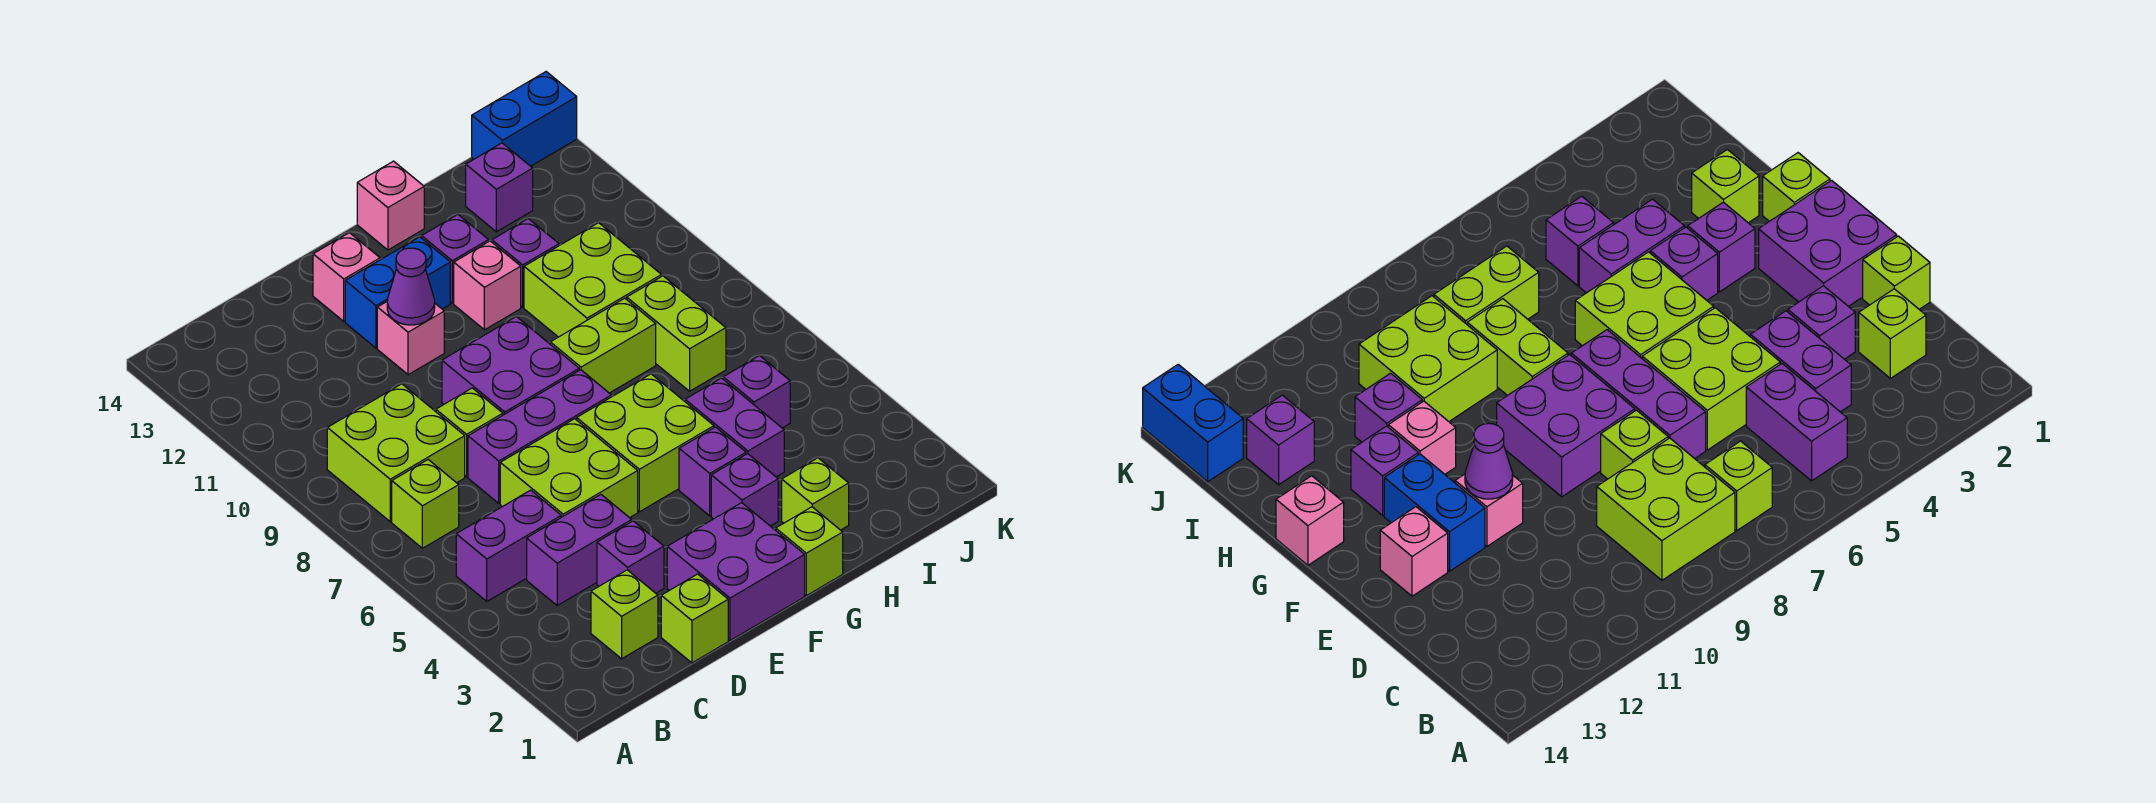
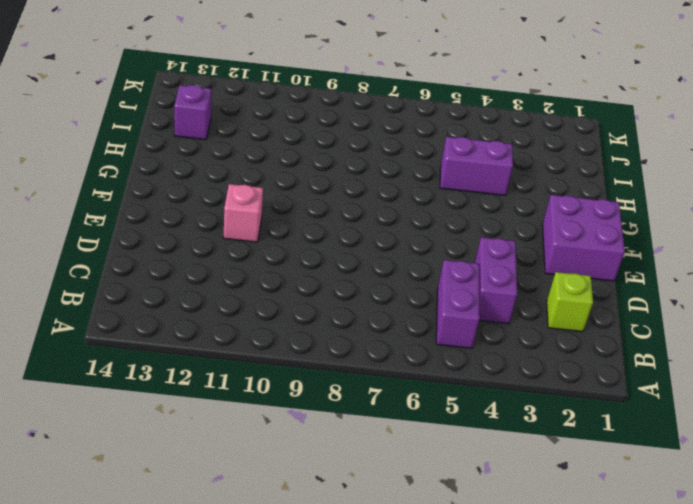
none -> lime brick B7 level 1
none -> lime brick B8:C9 level 1
none -> lime brick D1 level 1
none -> purple brick D3 level 1

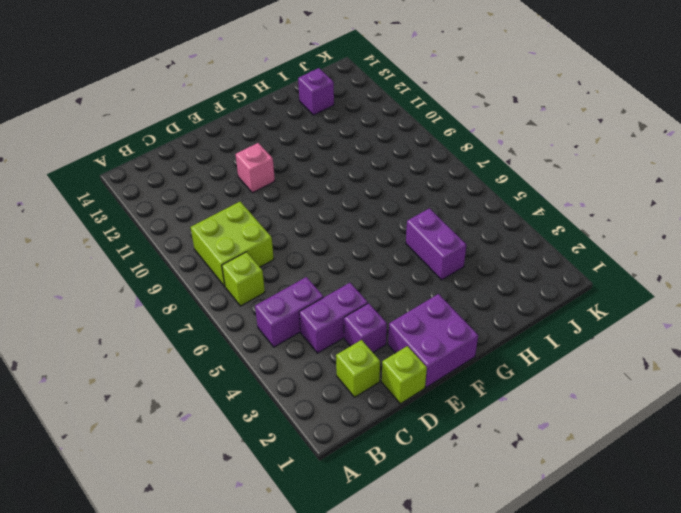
none -> lime brick D5:E6 level 1
none -> purple brick D7:F7 level 1
none -> lime brick D8 level 1
none -> purple brick E8:F9 level 1

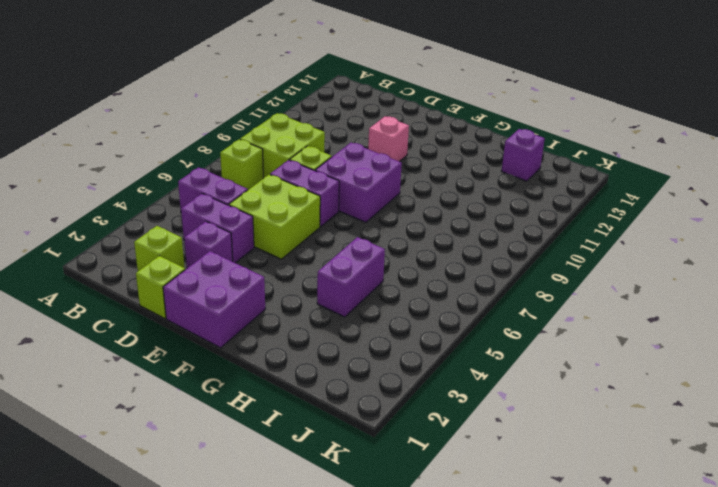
purple brick D7:E7 level 1 -> purple brick D7:F7 level 1
none -> blue brick E12:F12 level 1
none -> pink brick E13 level 1
none -> lime brick F5:G6 level 1
none -> lime brick G1 level 1

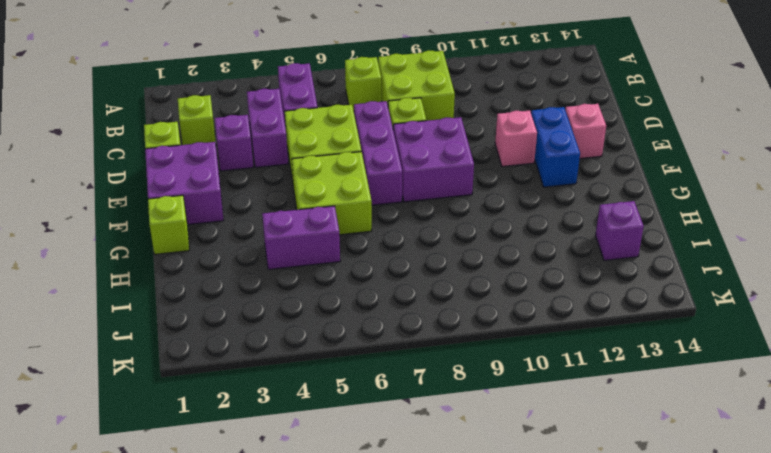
none -> purple brick G3 level 1
none -> purple brick G4 level 1
none -> lime brick G8:H8 level 1
none -> pink brick G11 level 1

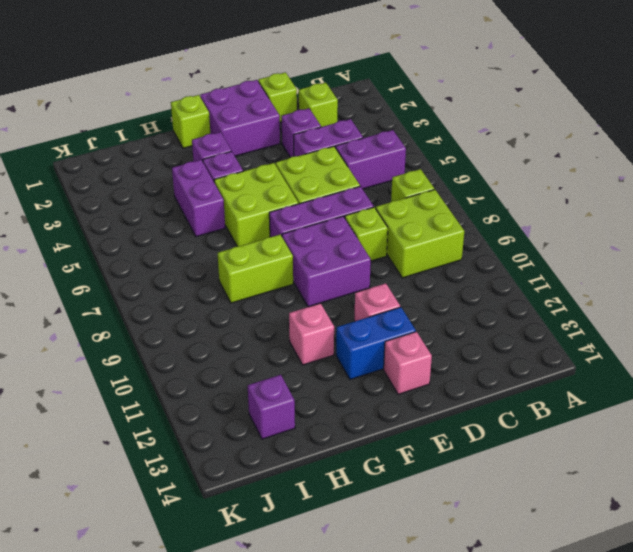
none -> purple brick G12 level 1
none -> pink brick G14 level 1
none -> lime brick H2 level 1
none -> lime brick H9:I10 level 1

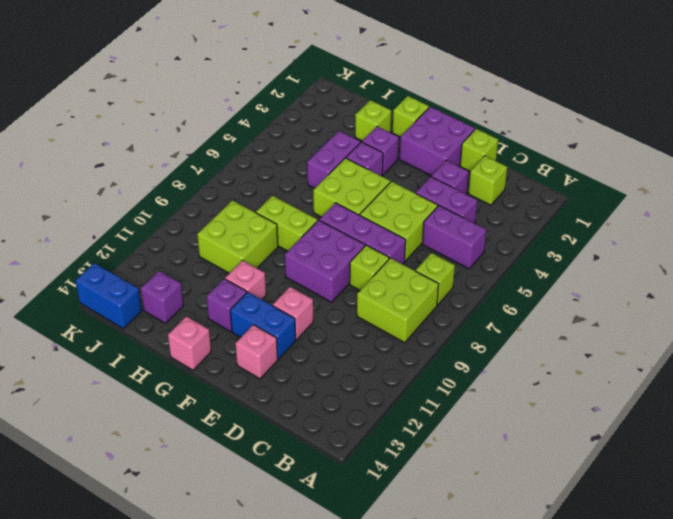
none -> purple brick H11 level 1
none -> purple brick I5 level 1
none -> lime brick I7:I8 level 1
none -> purple cone E11 level 2

